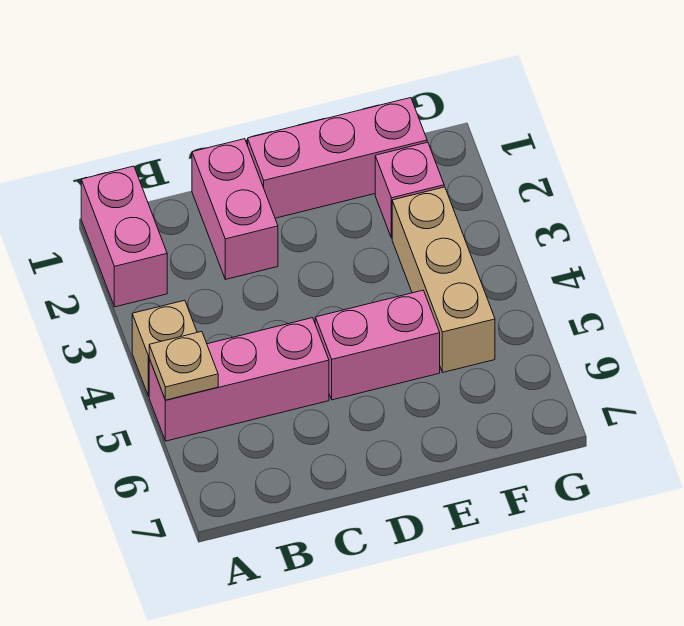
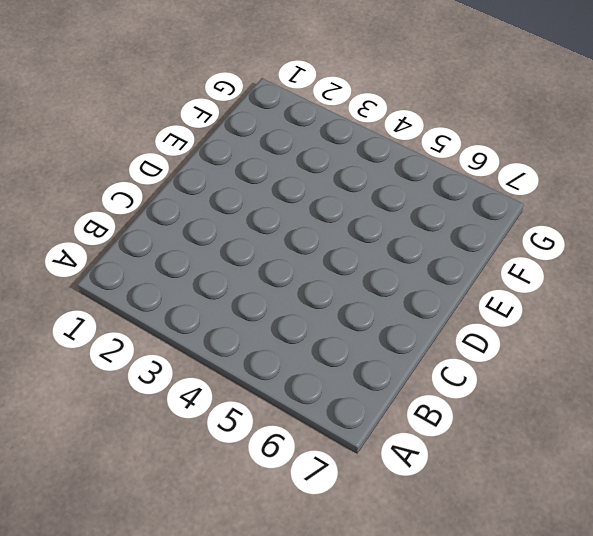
none -> pink brick A1:A2 level 1
none -> tan brick A4 level 1

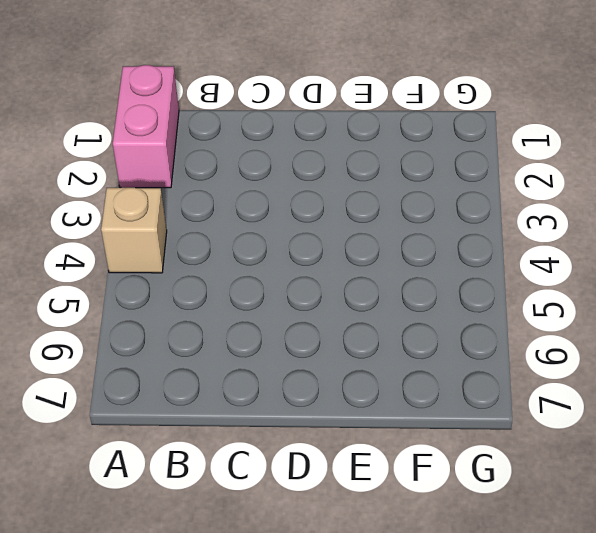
none -> pink brick A5:C5 level 1
none -> pink brick C1:C2 level 1

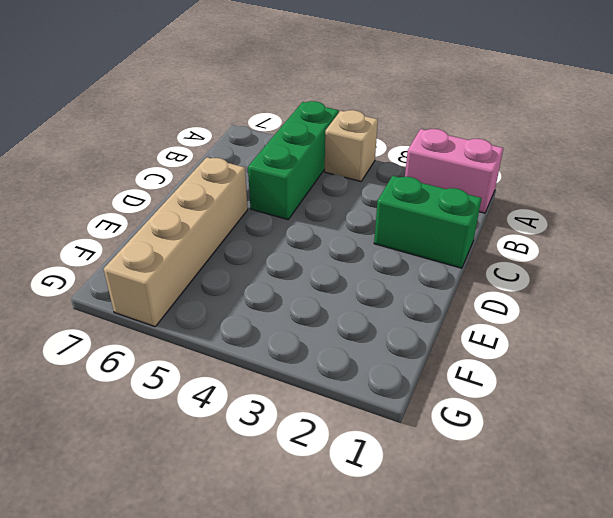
green brick A5:C5 level 1 -> pink brick A5:C5 level 1
green brick C1:C2 level 1 -> pink brick C1:C2 level 1
tan brick D6:G6 level 1 -> none
none -> pink brick D1:F1 level 1
none -> pink brick D5:E5 level 1

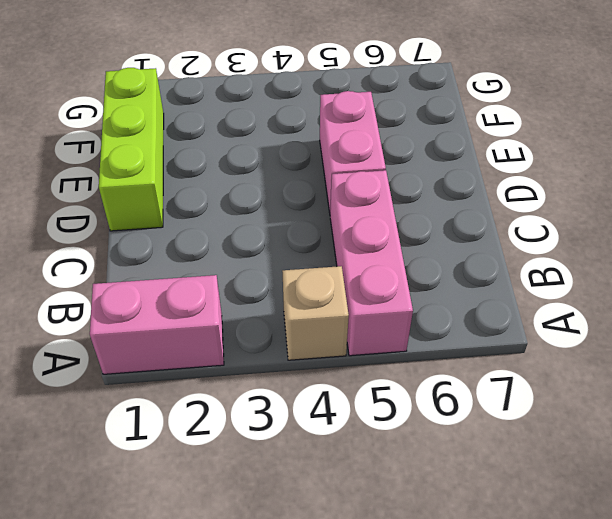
lime brick D1:F1 level 1 -> pink brick D1:F1 level 1
none -> pink brick C1:C2 level 1
none -> pink brick F2 level 1

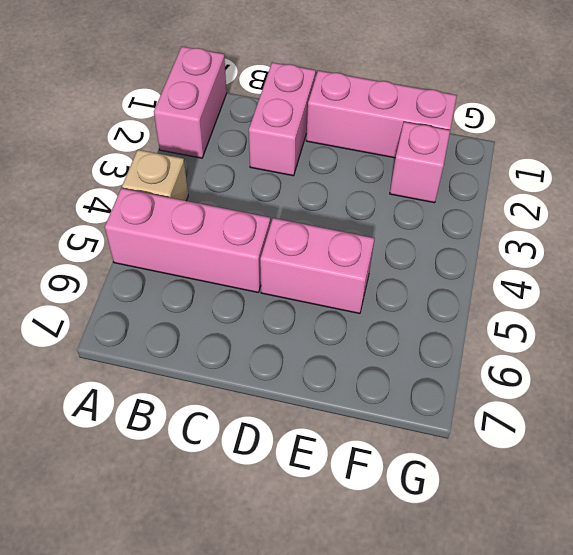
none -> tan brick F3:F5 level 1
none -> tan plate A5 level 2

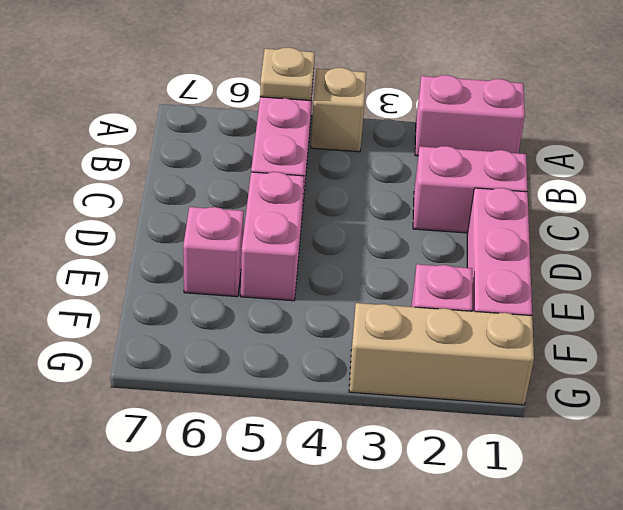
pink brick E6 level 1 -> none
tan brick G1:G3 level 1 -> tan brick F3:F5 level 1

